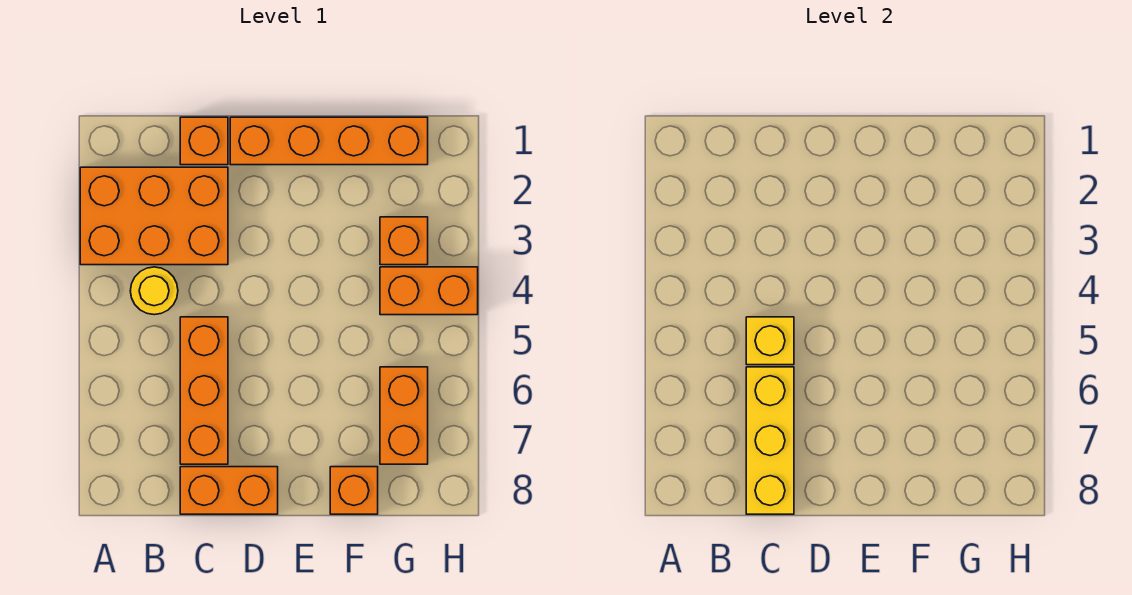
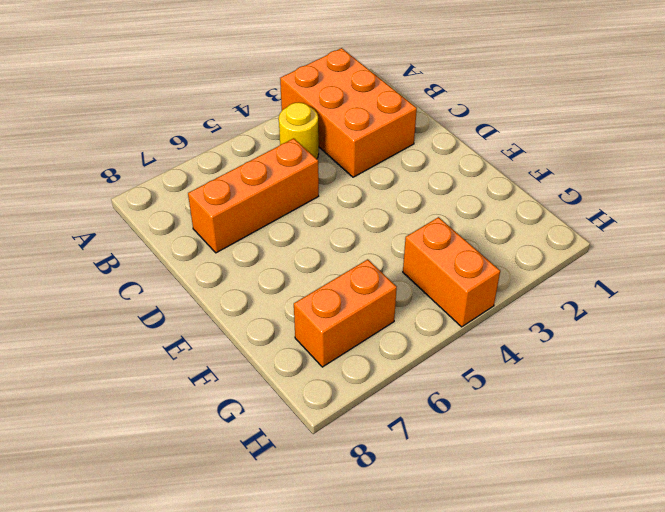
none -> orange brick C1 level 1
none -> orange brick C8:D8 level 1
none -> orange brick D1:G1 level 1

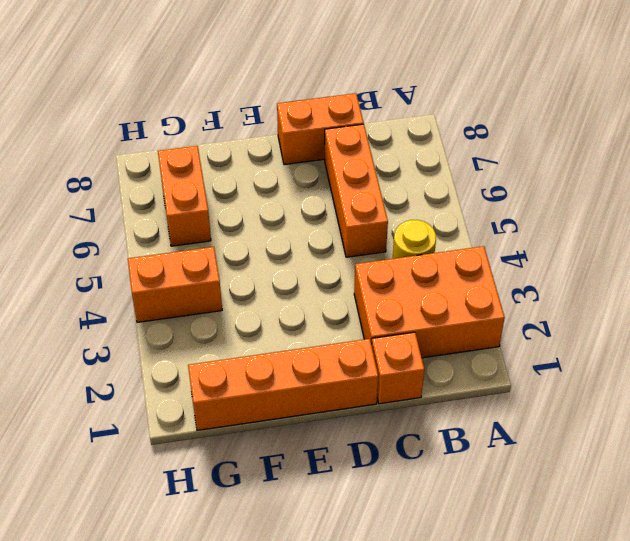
none -> orange brick F8 level 1
none -> orange brick G3 level 1
none -> yellow brick C5 level 2

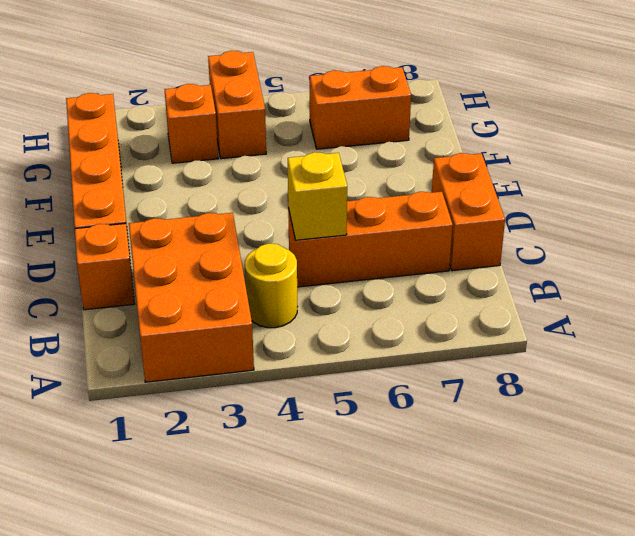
none -> orange brick F8 level 1
none -> yellow brick C6:C8 level 2

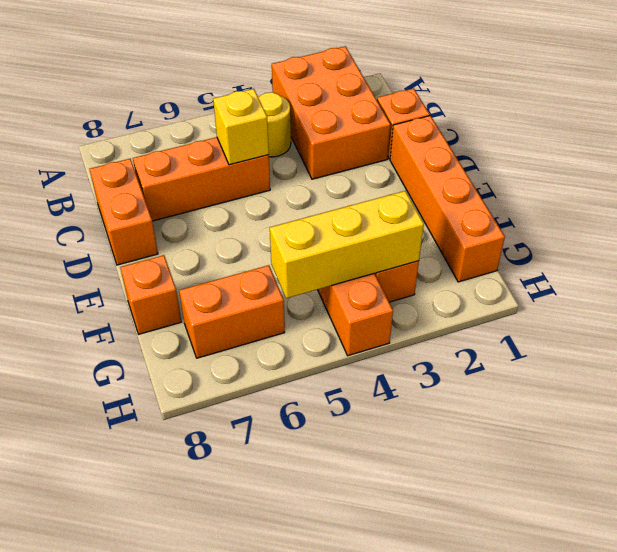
yellow brick G3:G5 level 2 -> yellow brick C6:C8 level 2

